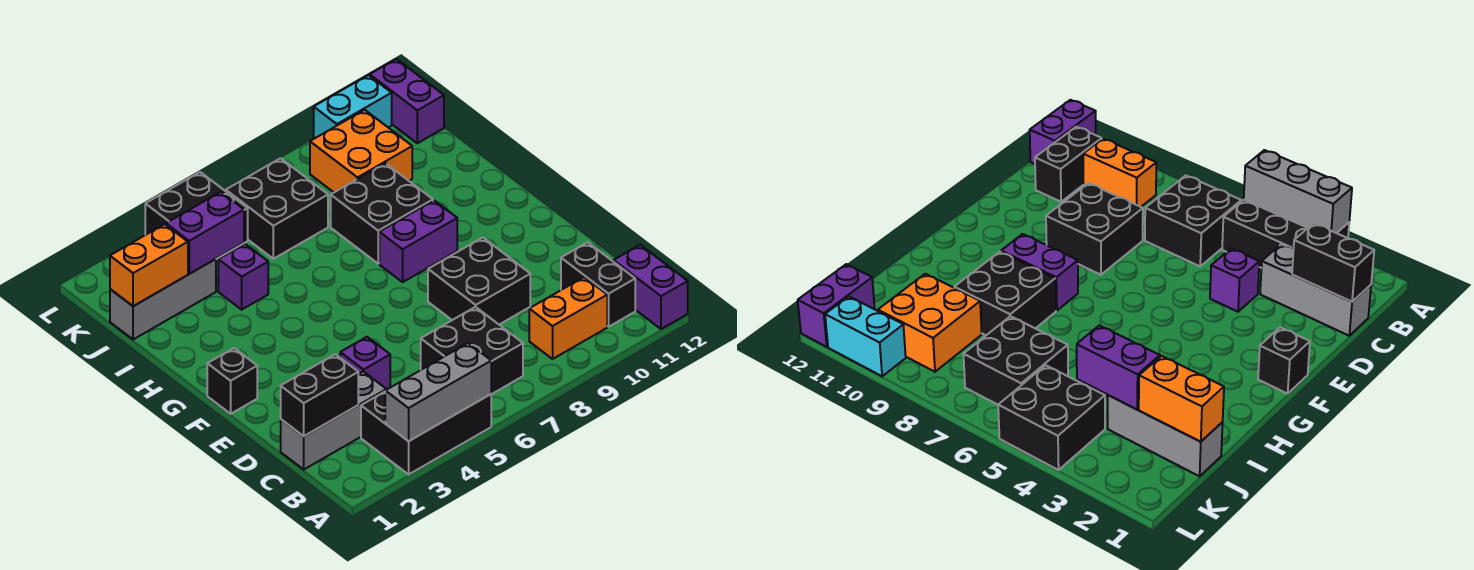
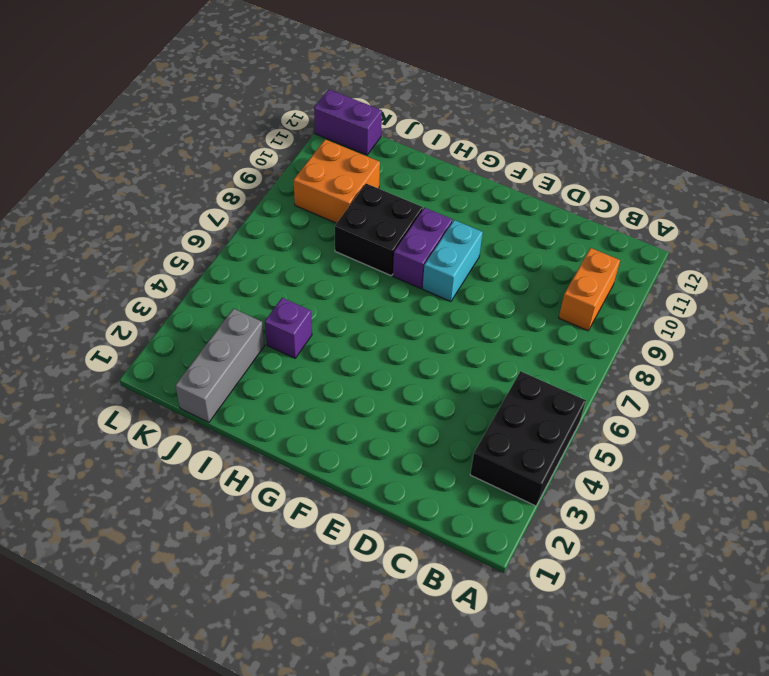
cyan brick F8:F9 level 1 -> cyan brick L10:L11 level 1
none -> purple brick A12:B12 level 1
none -> black brick B6:C7 level 1
none -> black brick B11:C11 level 1

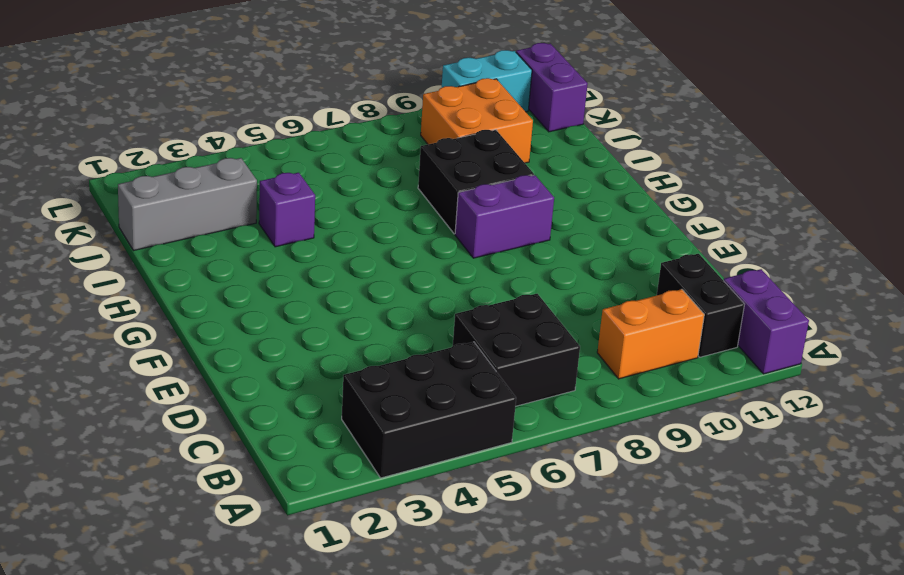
none -> grey brick C1:C3 level 1
none -> purple brick D4 level 1
none -> black brick D8:E9 level 1

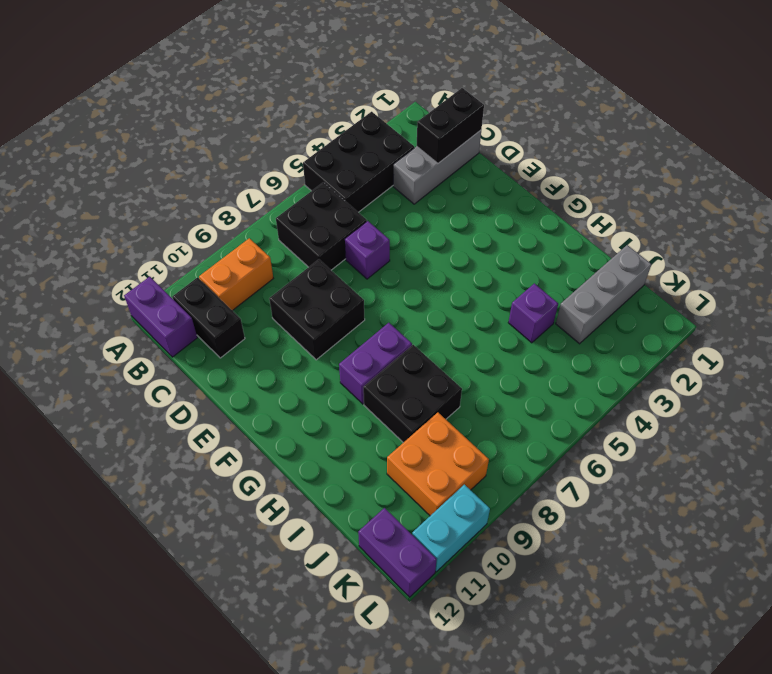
purple brick D6 level 1 -> purple brick D4 level 1
none -> black brick F1 level 1
none -> black brick J6:K7 level 1
none -> black brick K4:L5 level 1

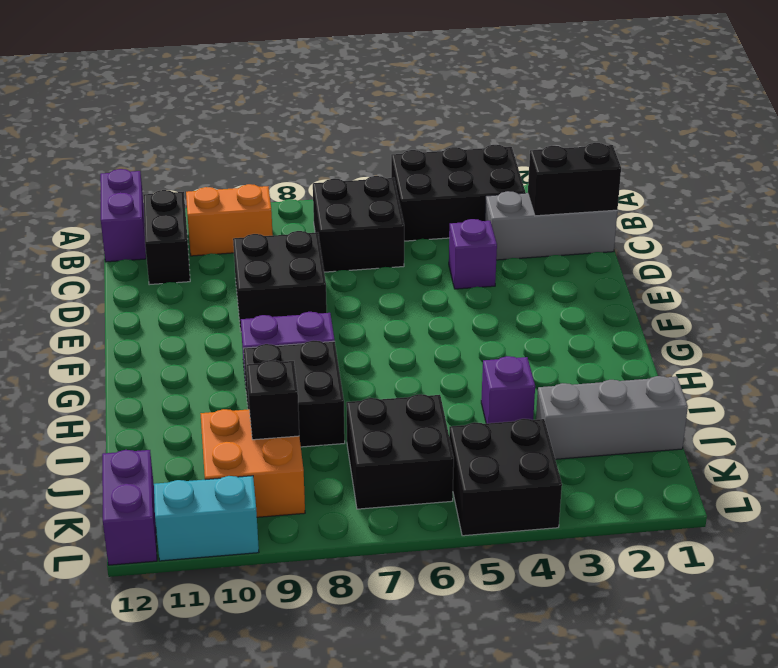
black brick J9 level 2 -> black brick F1 level 1
none -> grey brick A3:A5 level 2
none -> orange brick J1:J2 level 2
none -> purple brick J3:J4 level 2

